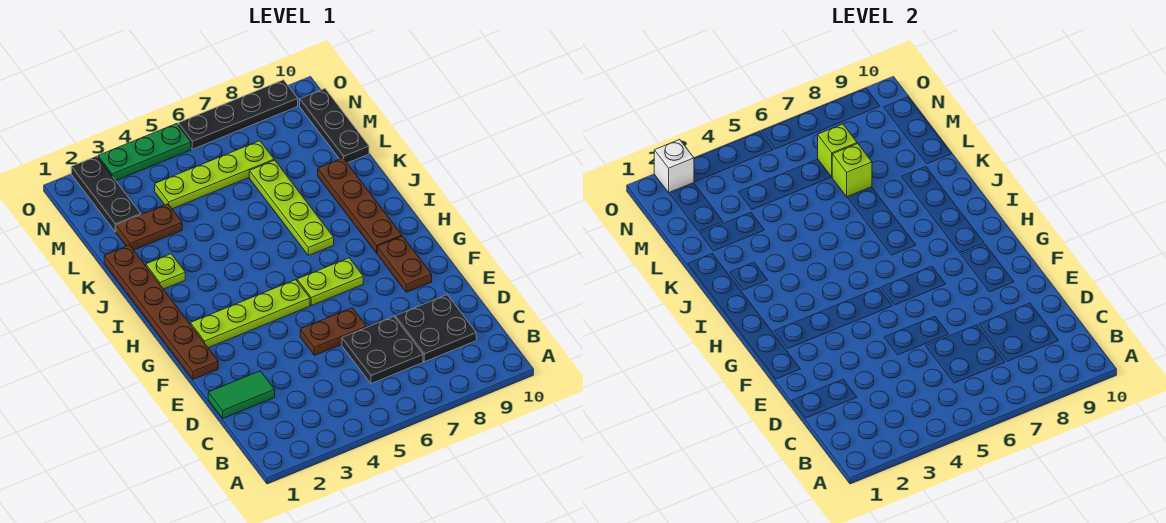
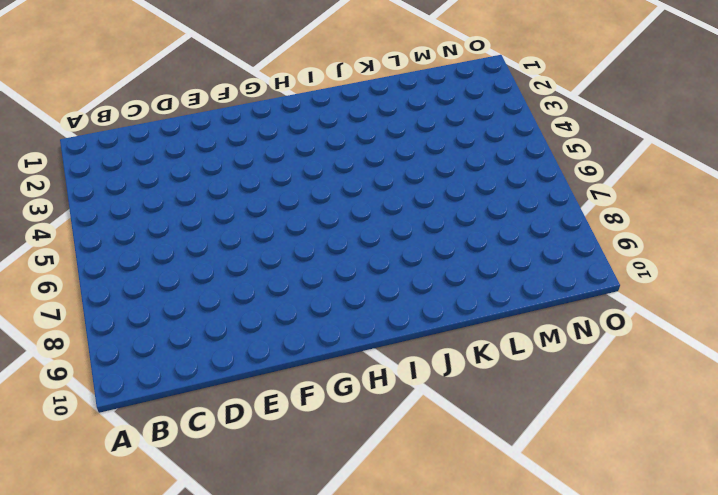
none -> black plate C6:D7 level 1
none -> black plate C8:D9 level 1
none -> green tile D1:D2 level 1

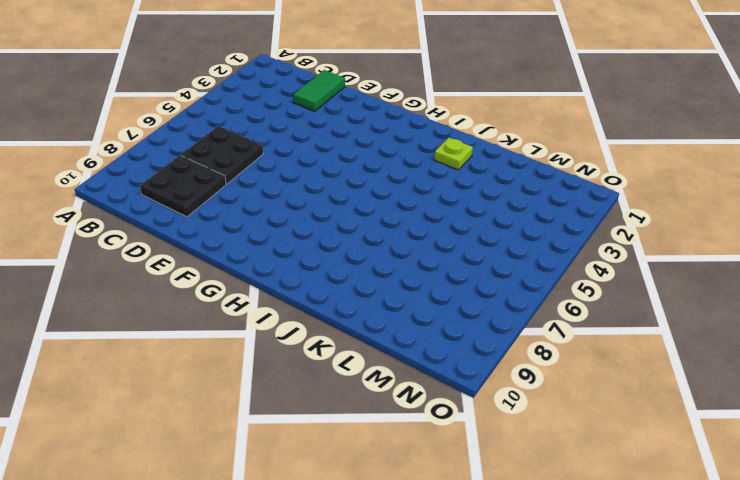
none -> brown plate E5:E6 level 1
none -> brown plate F1:K1 level 1
none -> brown plate F9:G9 level 1

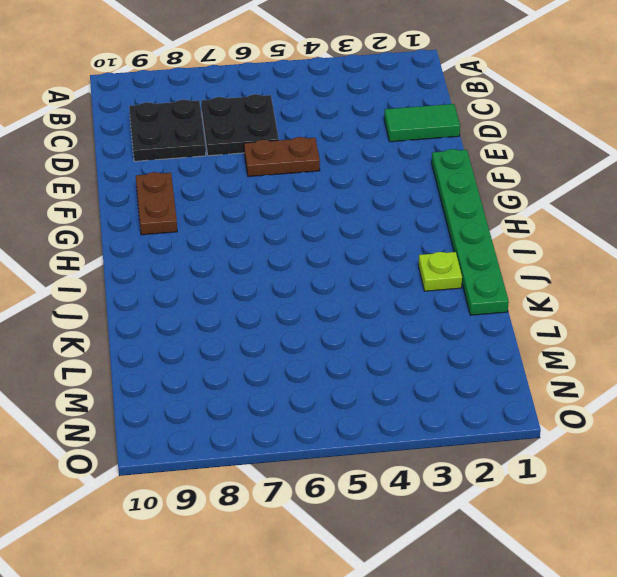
green plate F1:K1 level 1 -> brown plate F1:K1 level 1
none -> lime plate G2:G5 level 1
none -> lime plate G6:G7 level 1
none -> brown plate H9:K9 level 1

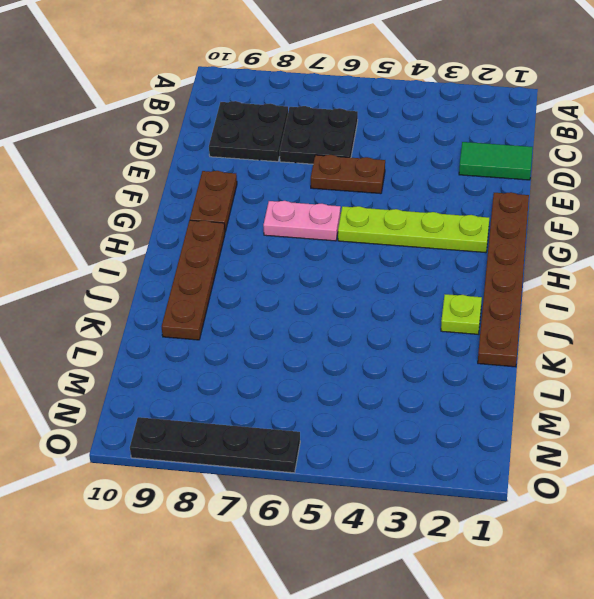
pink plate G6:G7 level 1 -> lime plate G6:G7 level 1
none -> lime plate I7:L7 level 1
none -> brown plate L2:L3 level 1
none -> black plate L10:N10 level 1

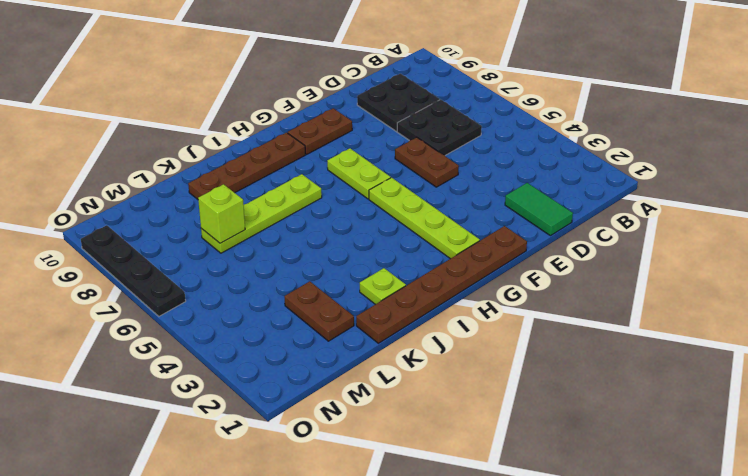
none -> black plate L10:N10 level 1
none -> black plate M2:O2 level 1
none -> lime plate M4:M7 level 1

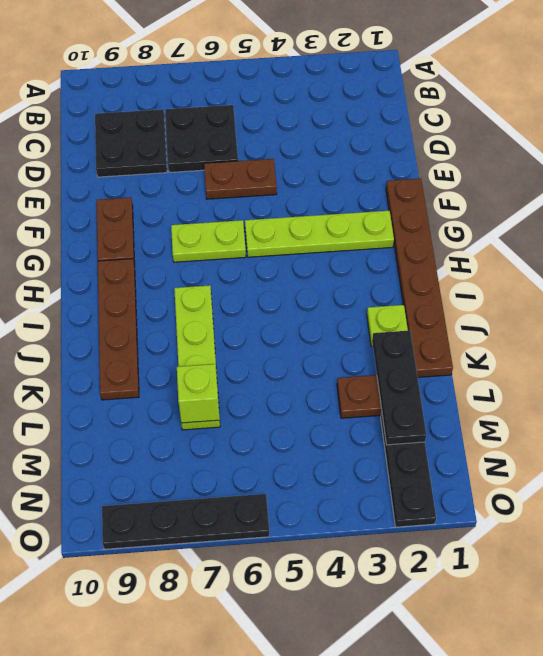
black plate K2:M2 level 2 -> black plate L10:N10 level 1
none -> green tile D1:D2 level 1
none -> lime plate M4:M7 level 1
none -> green plate O3:O5 level 1

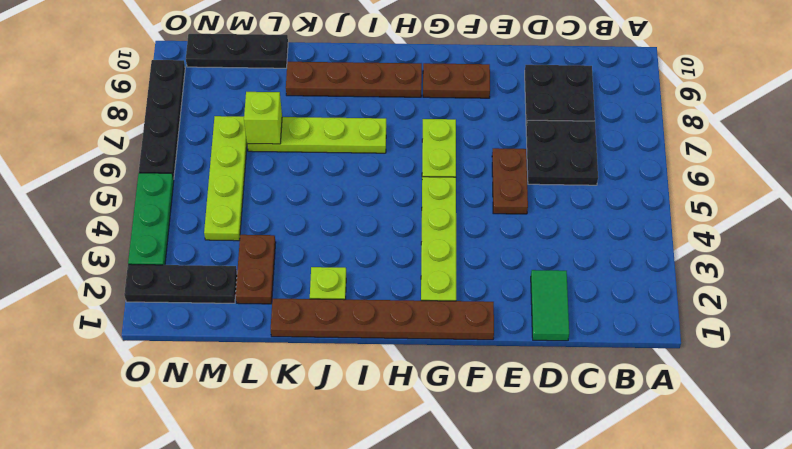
none -> lime brick M7 level 2
none -> white brick O2 level 2

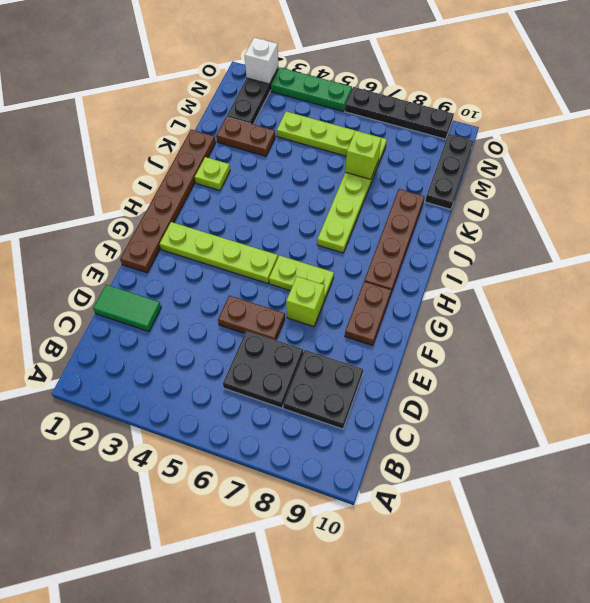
lime brick F7 level 1 -> lime brick M7 level 2

